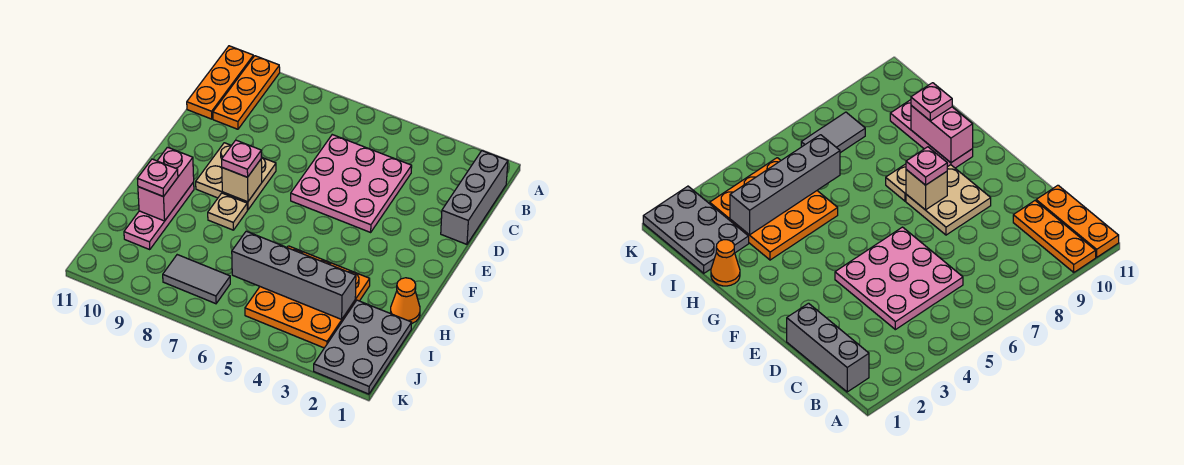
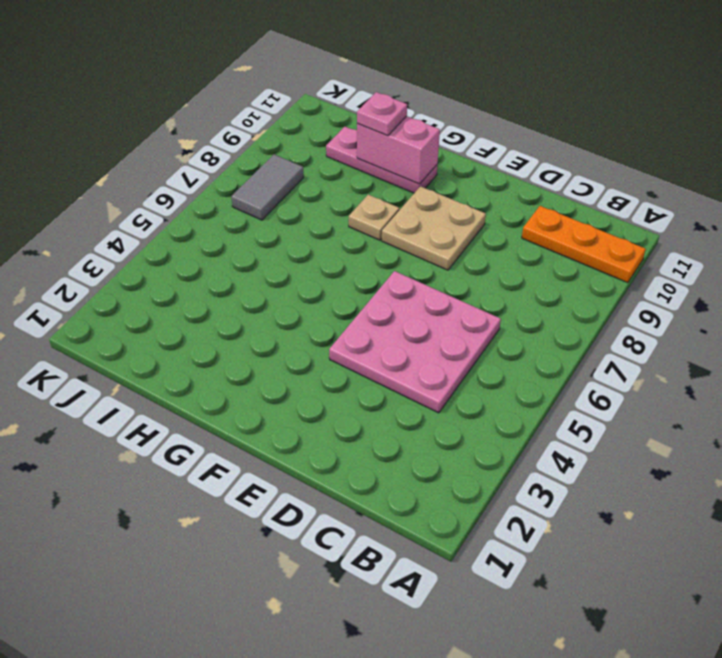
none -> orange plate A11:C11 level 1
none -> grey brick B1:D1 level 1
none -> orange cone H1 level 1

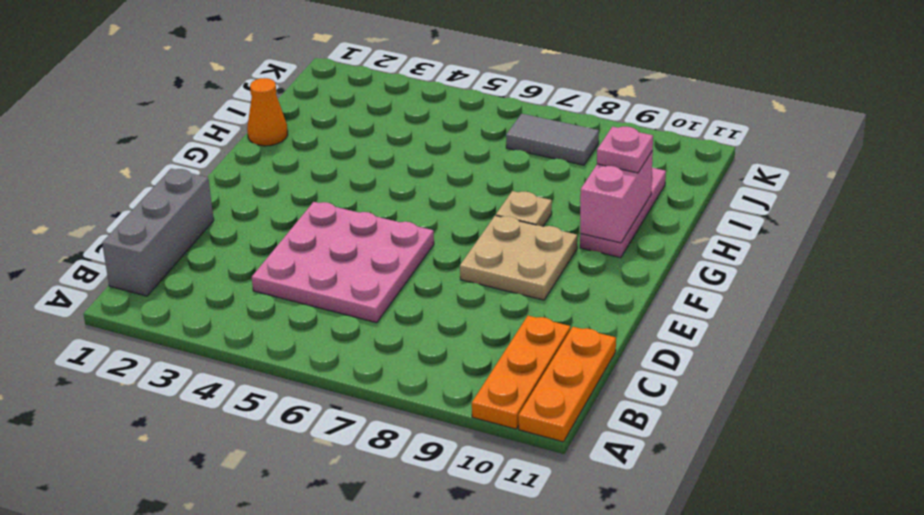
none -> orange plate H3:J5 level 1
none -> grey plate I1:K2 level 1
none -> tan brick F8 level 2

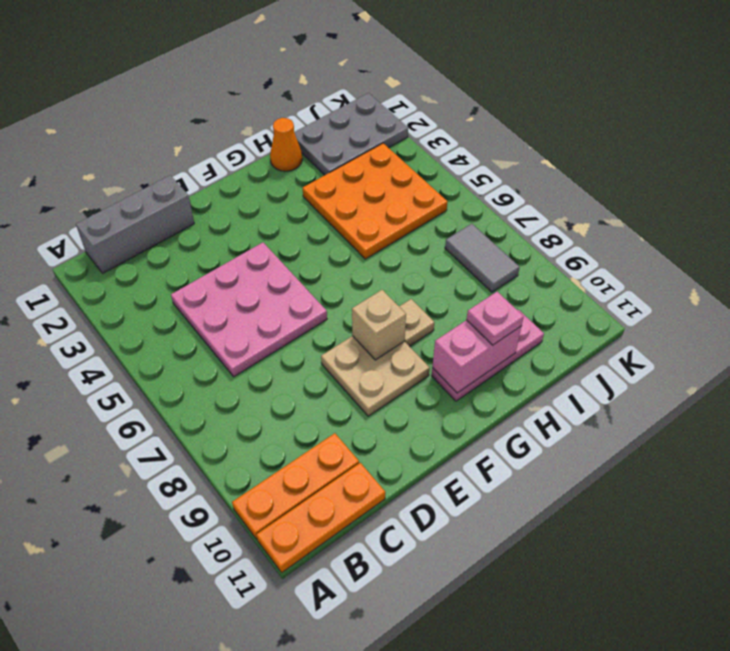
none -> grey brick I3:I6 level 2
none -> pink plate F8 level 3

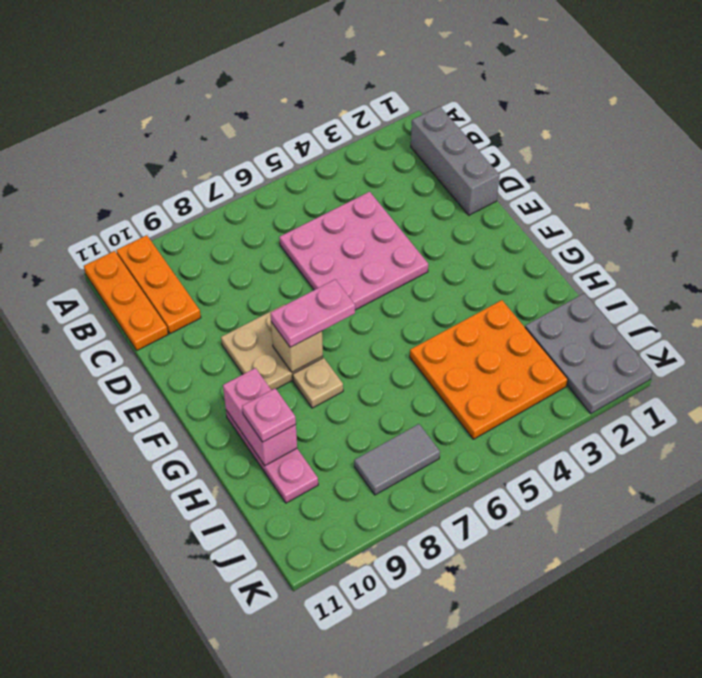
pink plate F7:F8 level 3 -> pink plate F8 level 3
none -> orange cone H1 level 1
none -> grey brick I3:I6 level 2

